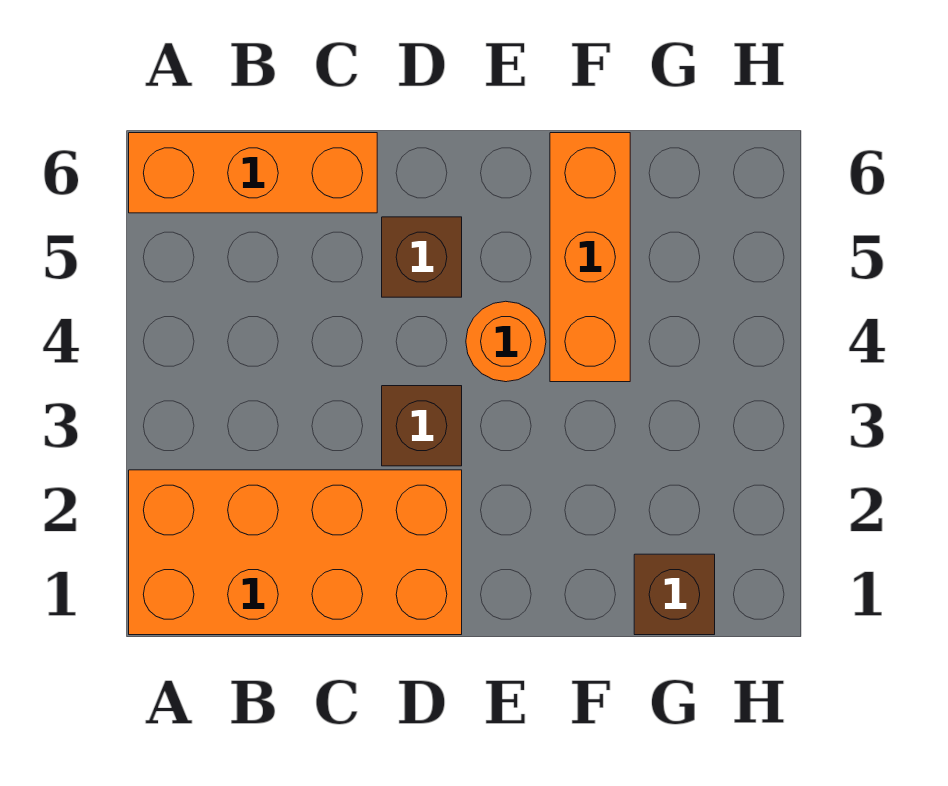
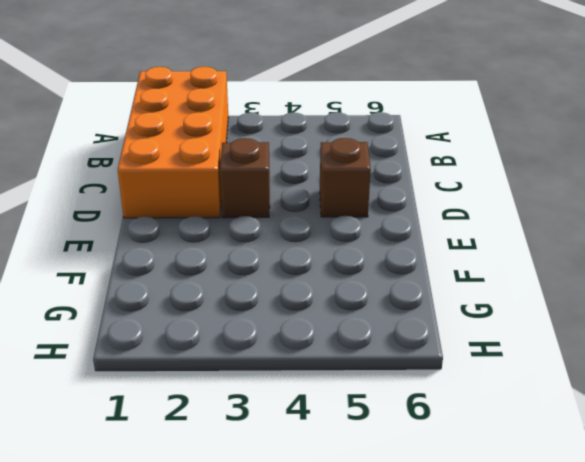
none -> orange brick A6:C6 level 1
none -> orange round brick E4 level 1

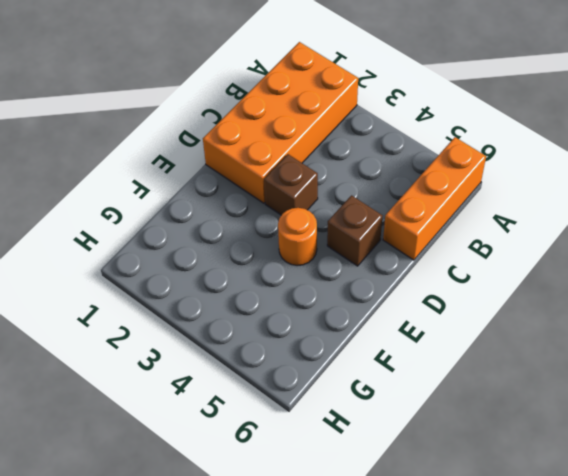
none -> orange brick F4:F6 level 1
none -> brown brick G1 level 1

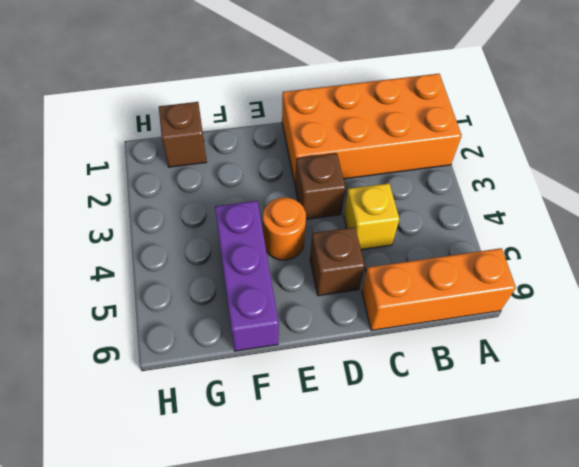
yellow brick C4 level 1 -> none
purple brick F4:F6 level 1 -> orange brick F4:F6 level 1

